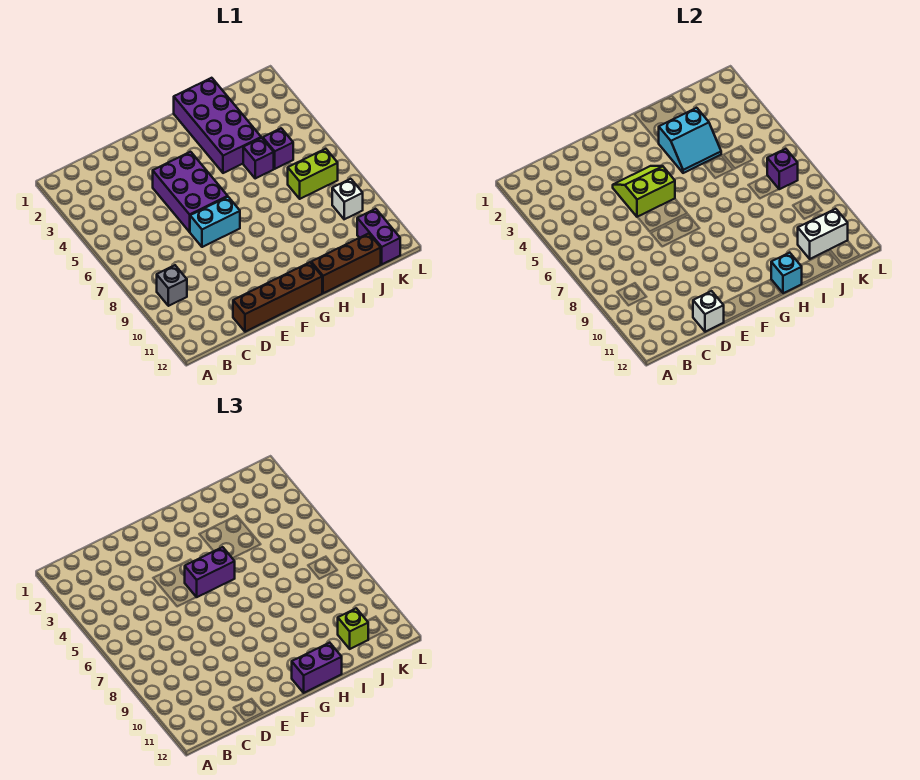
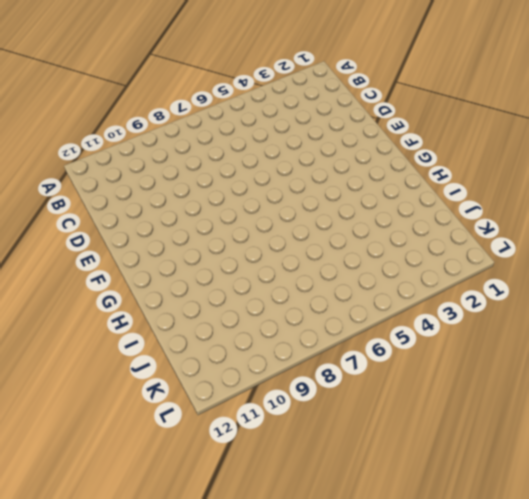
none -> grey brick B9 level 1
none -> brown brick D12:G12 level 1
none -> purple brick E4:F6 level 1

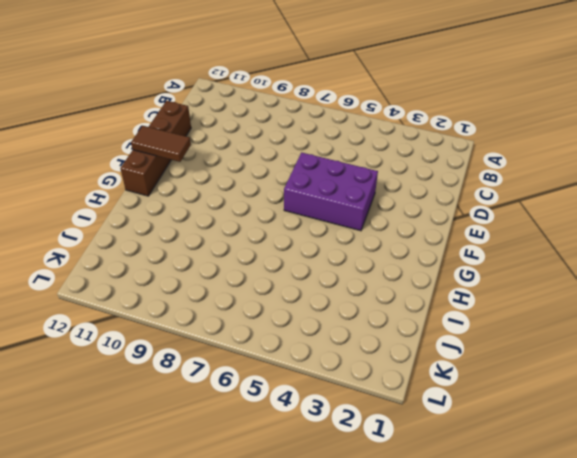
brown tile F11:F12 level 2 -> none
none -> grey brick B9 level 1
none -> cyan brick E7:F7 level 1
none -> purple brick H1:I4 level 1

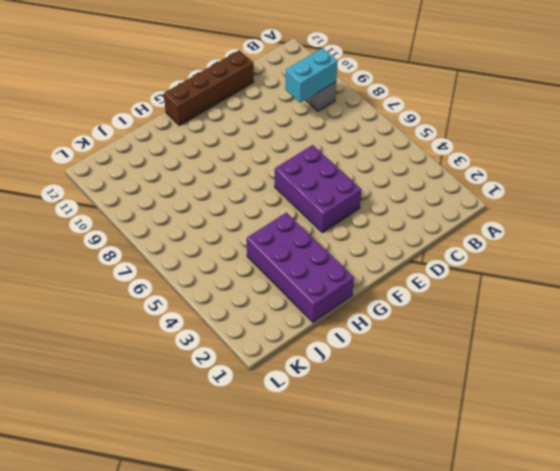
cyan brick B9:C9 level 2 -> cyan brick E7:F7 level 1
none -> brown brick H12:J12 level 1
none -> purple brick I5 level 1
none -> purple brick J5 level 1

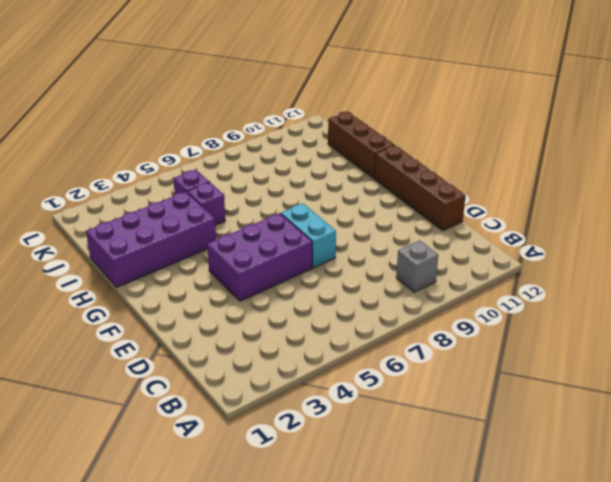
none -> lime brick J7:K7 level 1
none -> white brick K9 level 1
none -> purple brick K11:K12 level 1

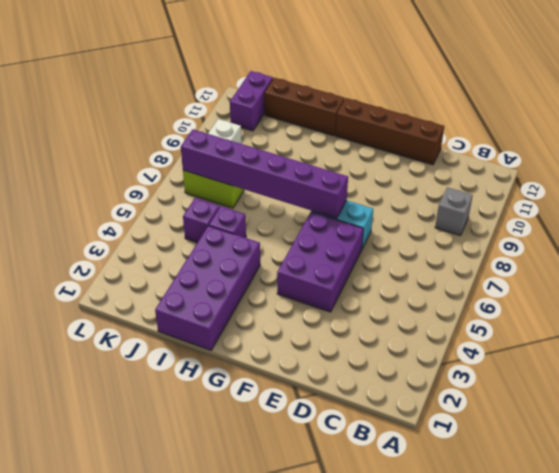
purple brick F7:K7 level 2 -> purple brick K7 level 2
none -> white brick D12 level 2
none -> lime slope E4:F5 level 2 top 5
none -> cyan slope H3:I4 level 2 top 3

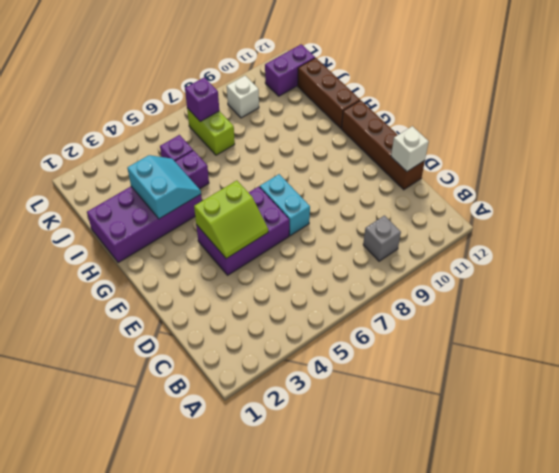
lime slope E4:F5 level 2 top F -> lime slope E4:F5 level 2 top 5
none -> cyan brick H12 level 2
none -> white brick J11:K11 level 2
none -> purple brick F5:G5 level 3

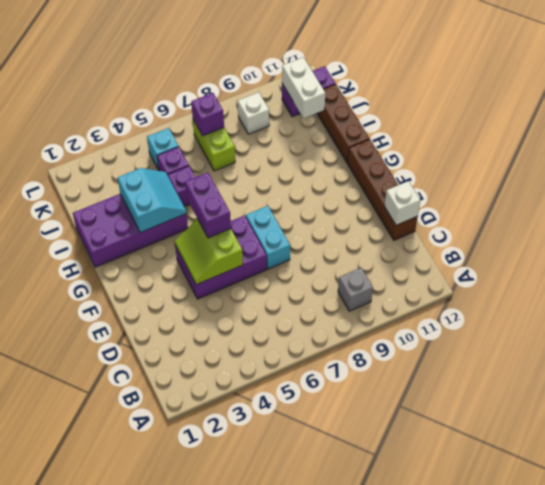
cyan brick K5 level 1 -> cyan brick H12 level 2
none -> purple brick G12:H12 level 3
none -> lime brick J11 level 3

